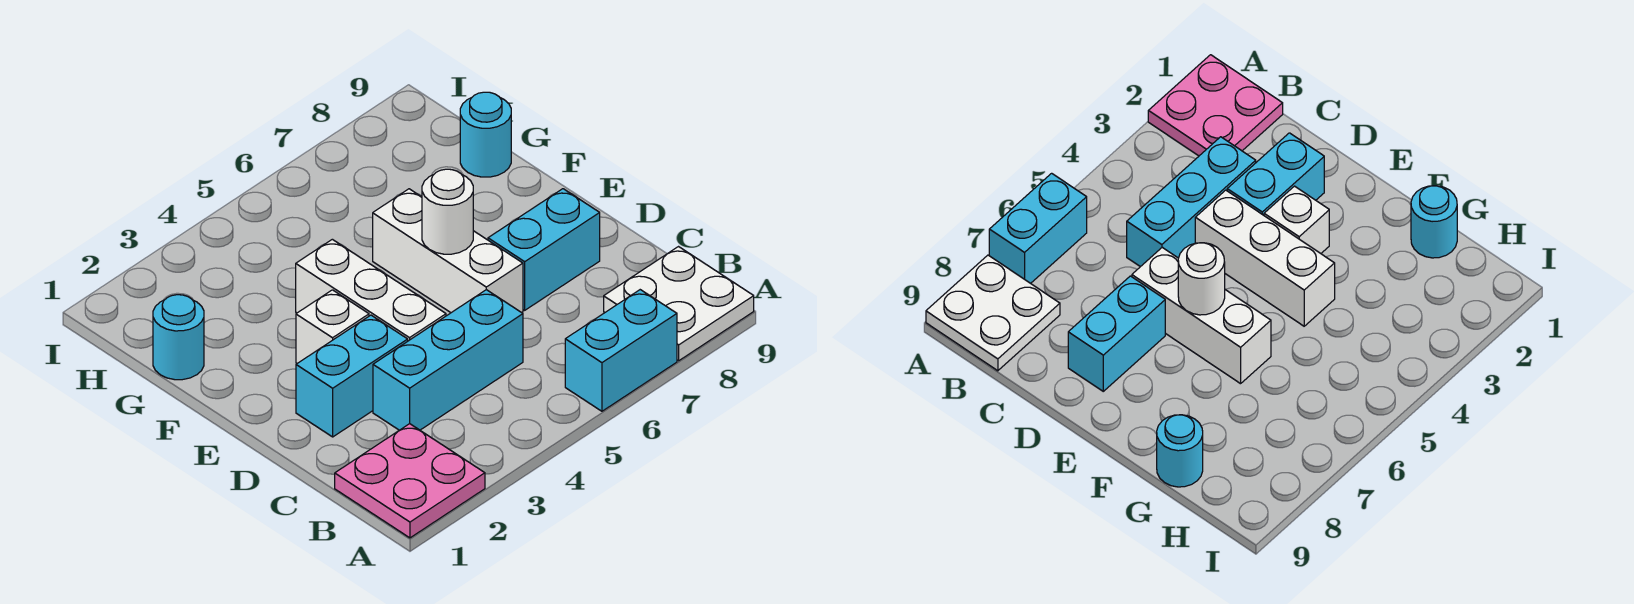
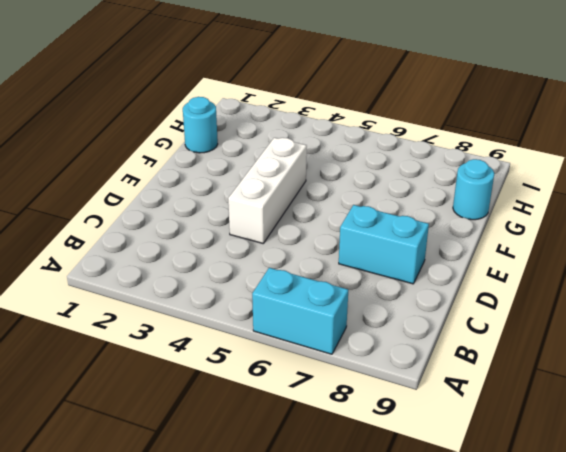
none -> pink plate A1:B2 level 1
none -> white plate A8:B9 level 1
none -> cyan brick C3:C5 level 1

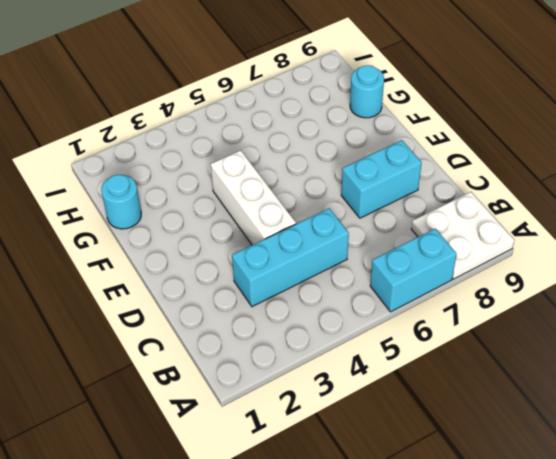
none -> pink plate A1:B2 level 1
none -> cyan brick D2:D3 level 1
none -> white brick D6:F6 level 1

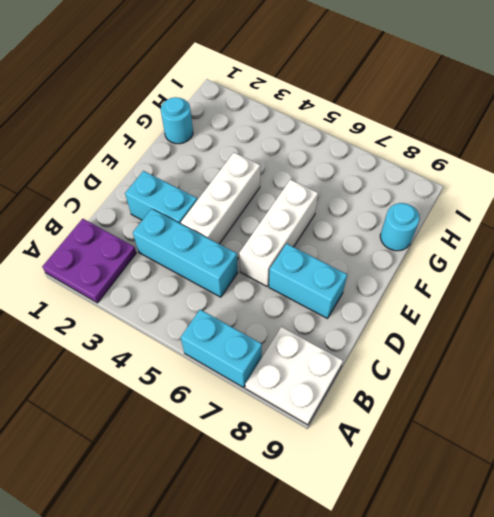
purple plate A1:B2 level 1 -> pink plate A1:B2 level 1
none -> white brick E3 level 1
none -> white round brick E6 level 2

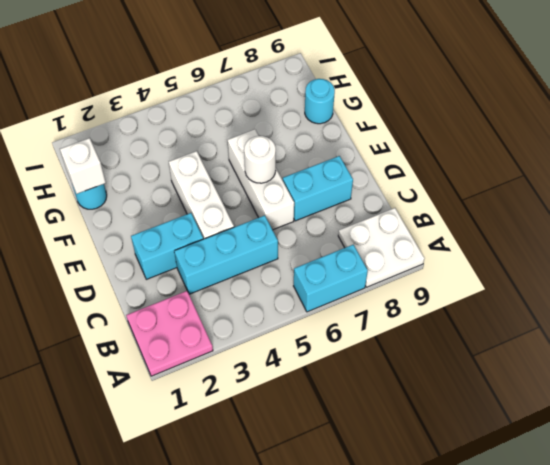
white brick G1 level 2 -> white brick E3 level 1

